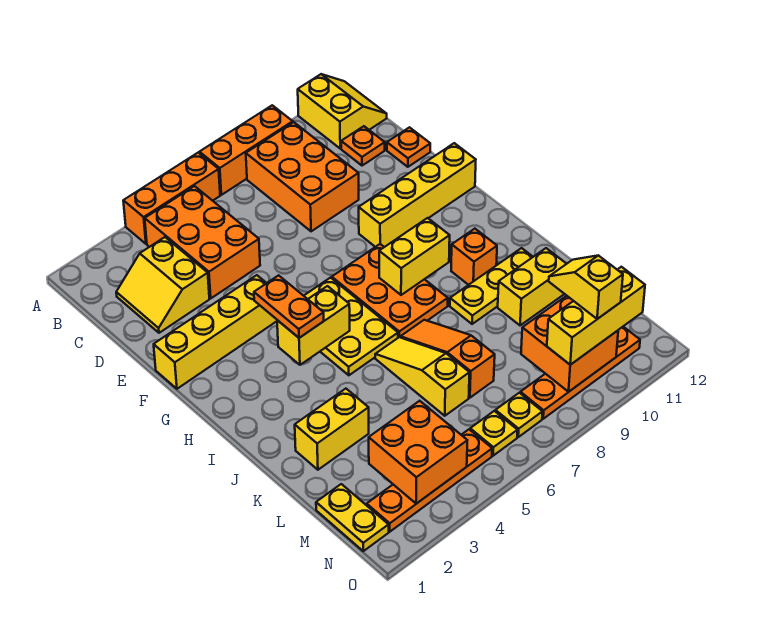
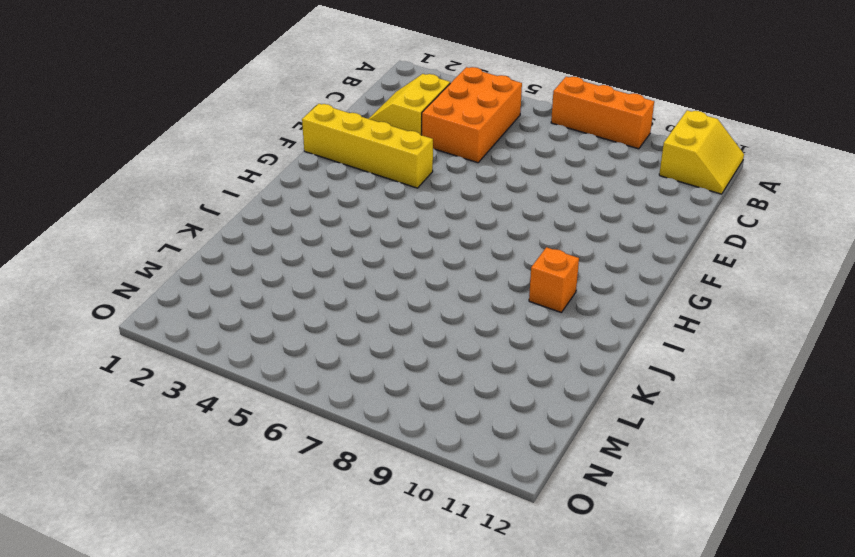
none -> orange brick A4:A6 level 1
none -> orange brick B8:D9 level 1
none -> orange plate C11 level 1
none -> orange plate D12 level 1

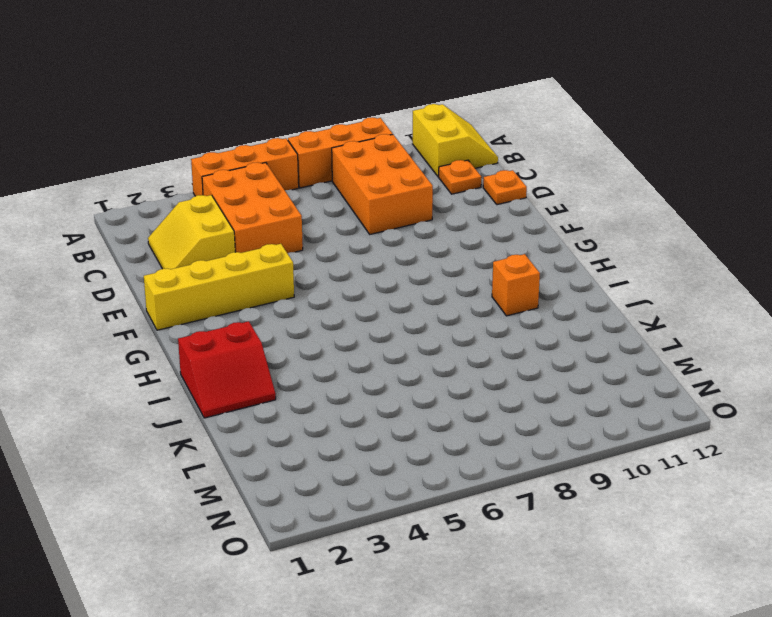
red slope I1:J2 level 1 top I -> none
none -> yellow brick F9:F12 level 1
none -> yellow plate G5:I6 level 1
none -> orange plate G7:I8 level 1
none -> yellow slope J6:L6 level 1 top L

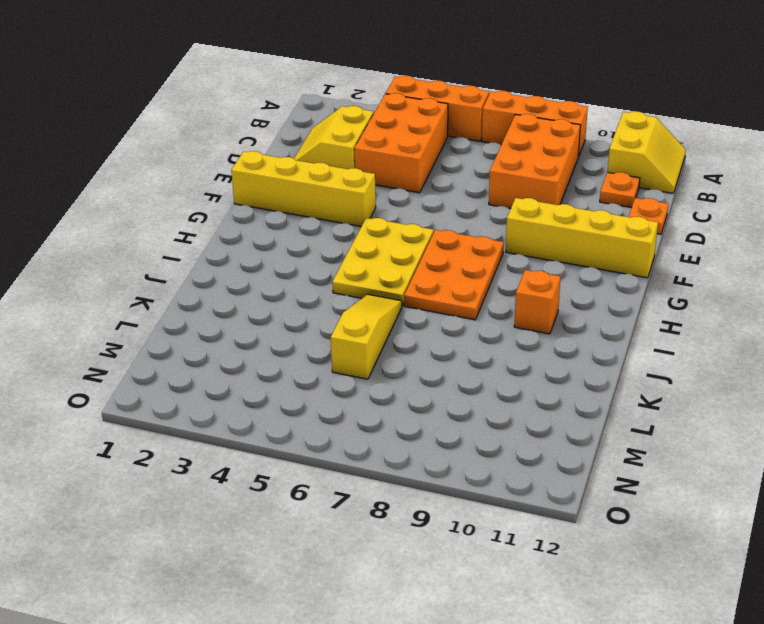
none -> orange slope J7:L7 level 1 top L
none -> yellow plate J9:J11 level 1
none -> yellow brick K2:K3 level 1
none -> yellow brick K10:K11 level 1

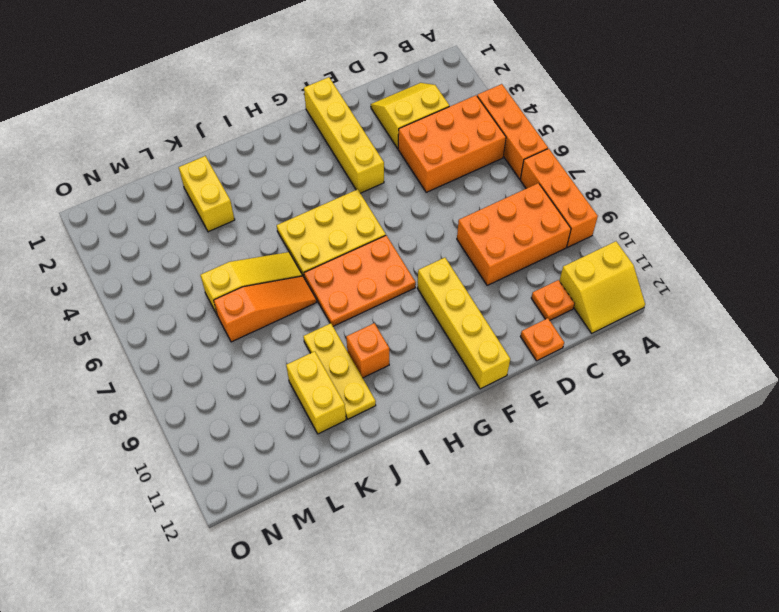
none -> yellow plate M1:N1 level 1
none -> orange plate N2:N5 level 1
none -> yellow plate N6 level 1
none -> yellow plate N7 level 1

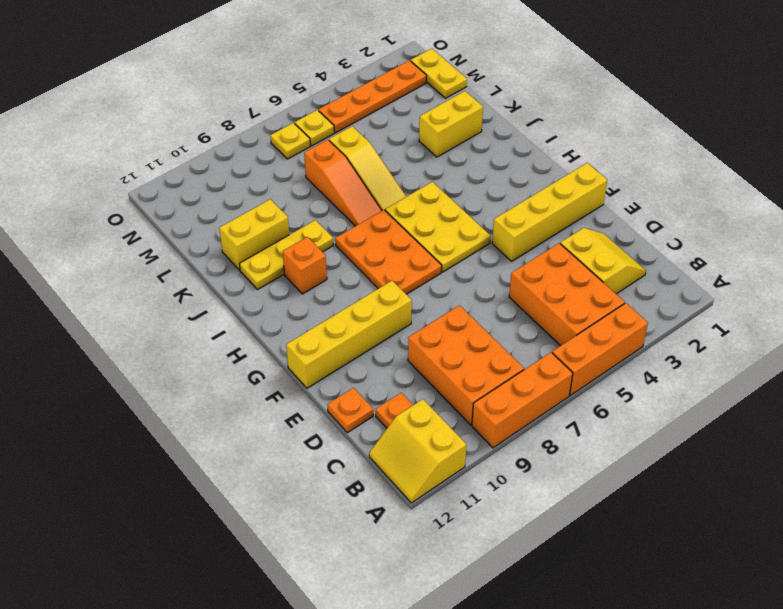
none -> orange plate N8:N11 level 1
none -> yellow brick H4:H5 level 2
none -> yellow brick H8:H9 level 2
none -> orange brick M3:N4 level 2

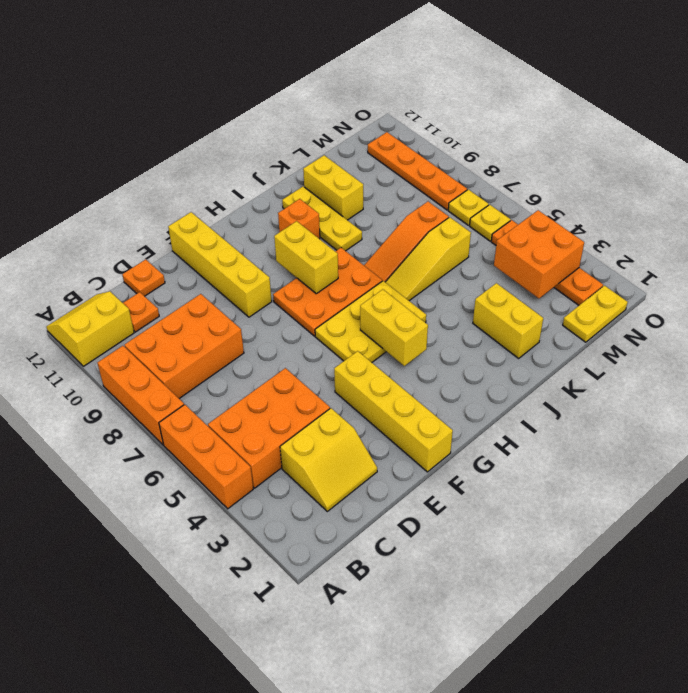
none -> orange brick M9:N10 level 2
none -> orange plate G4:H4 level 3
none -> yellow brick N9:N11 level 3
none -> yellow slope M10:N10 level 4 top N

